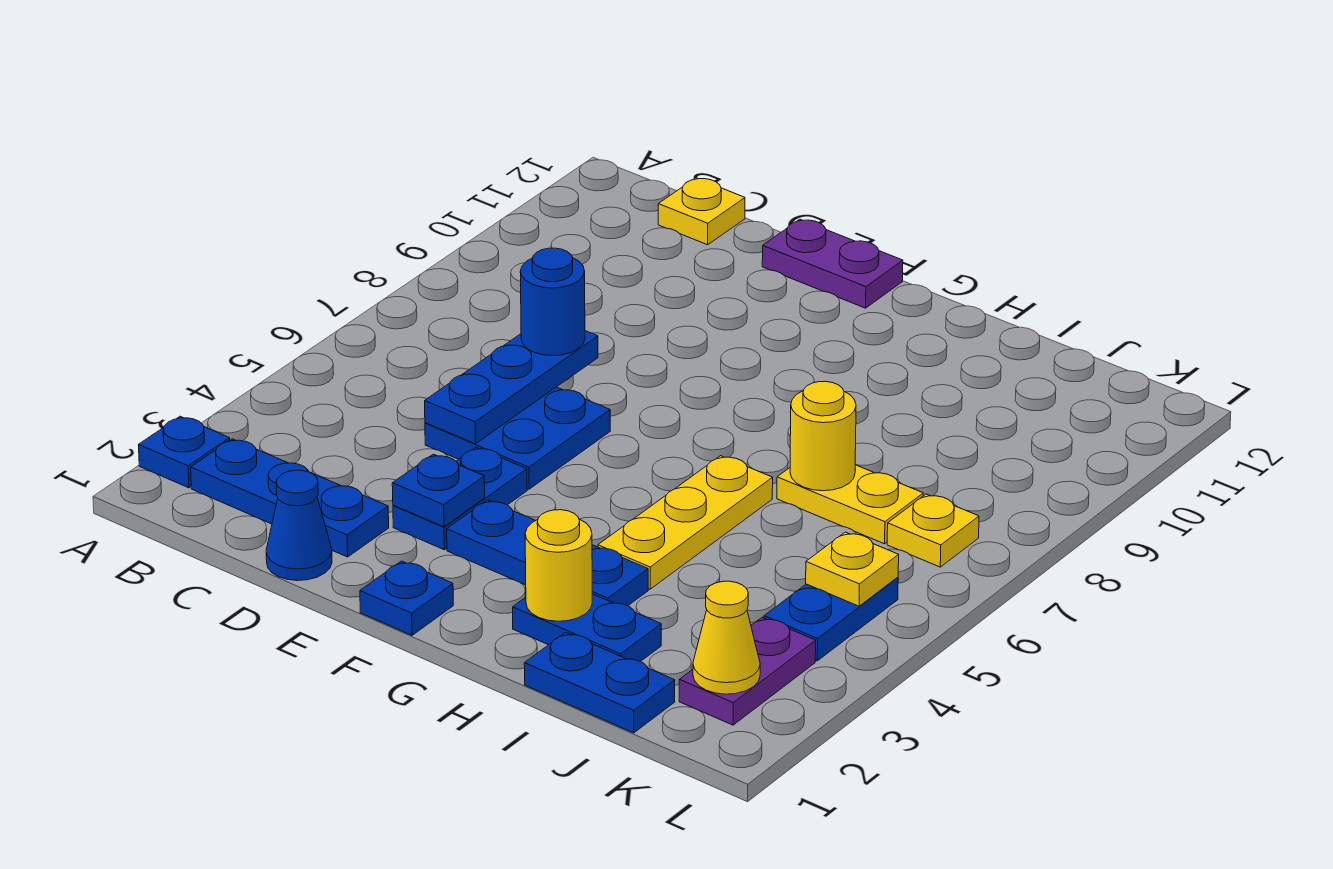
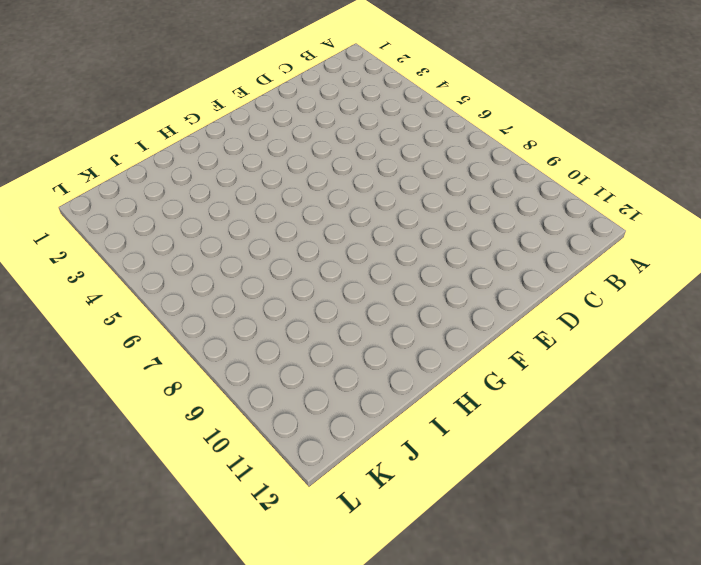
none -> blue plate A2 level 1
none -> blue plate B2:D2 level 1
none -> yellow plate C12 level 1

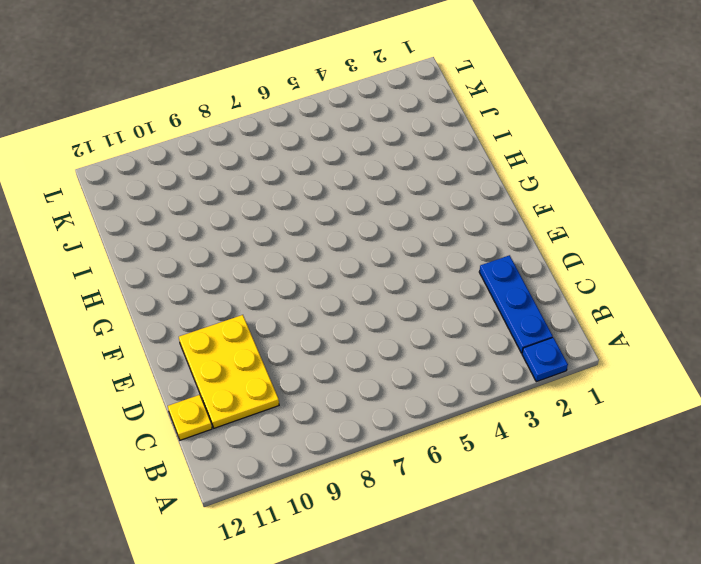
yellow plate C10:E11 level 1 -> none
none -> blue cone D1 level 1
none -> blue plate D5:E6 level 1
none -> blue plate E3:E4 level 1

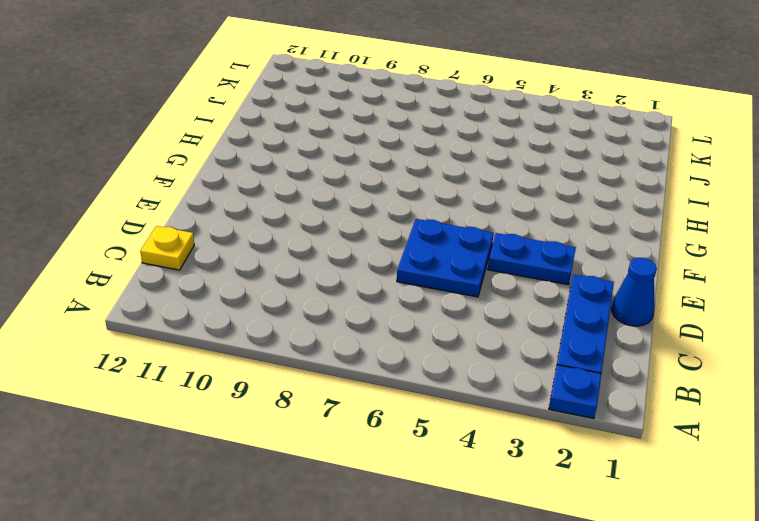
none -> purple plate E12:F12 level 1
none -> blue plate F1 level 1
none -> blue plate F3:H3 level 1

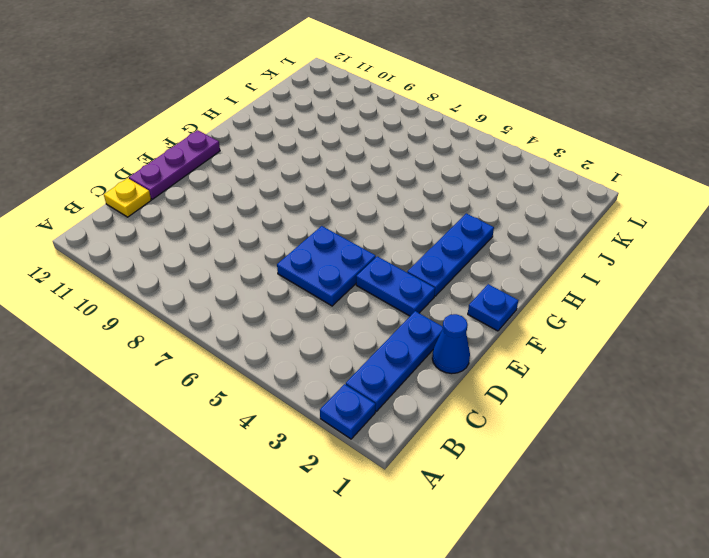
purple plate D12:F12 level 1 -> purple plate E12:F12 level 1
none -> blue plate H2:I2 level 1
none -> yellow plate H4:H6 level 1
none -> blue plate I1:J1 level 1

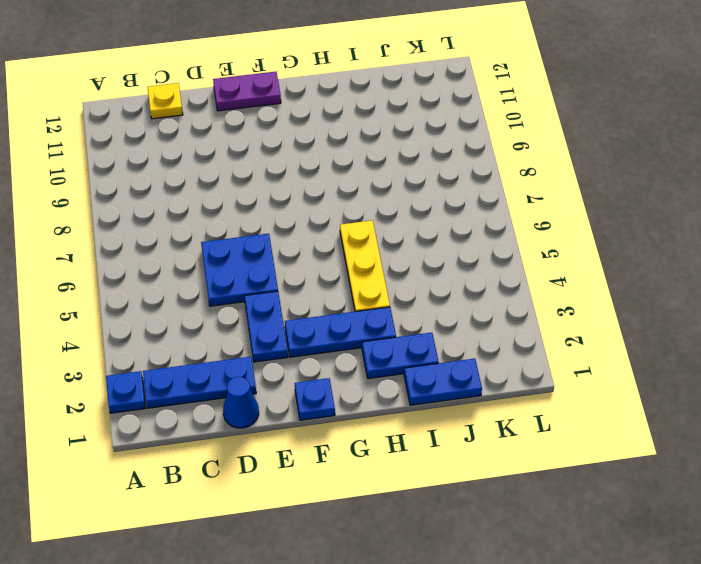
none -> yellow plate I7:J7 level 1
none -> purple plate K2:K3 level 1
none -> blue plate K4:K5 level 1

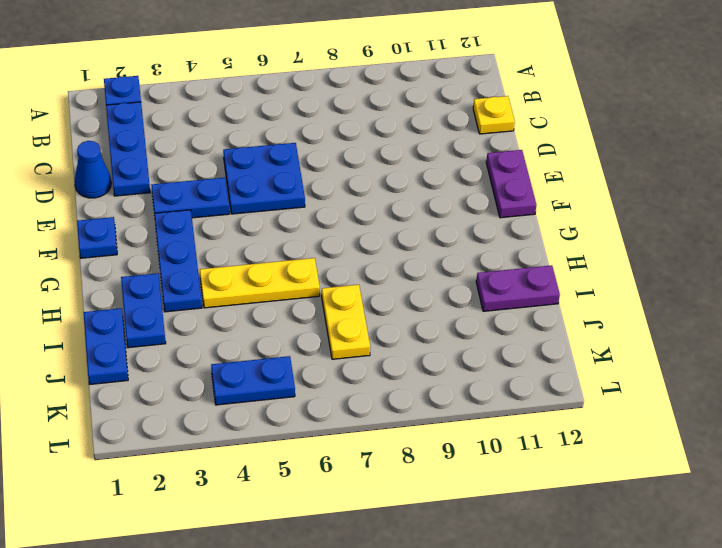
purple plate I11:I12 level 1 -> purple plate K2:K3 level 1
none -> yellow plate K7 level 1
none -> blue plate D5:D7 level 2
none -> blue plate E3 level 2

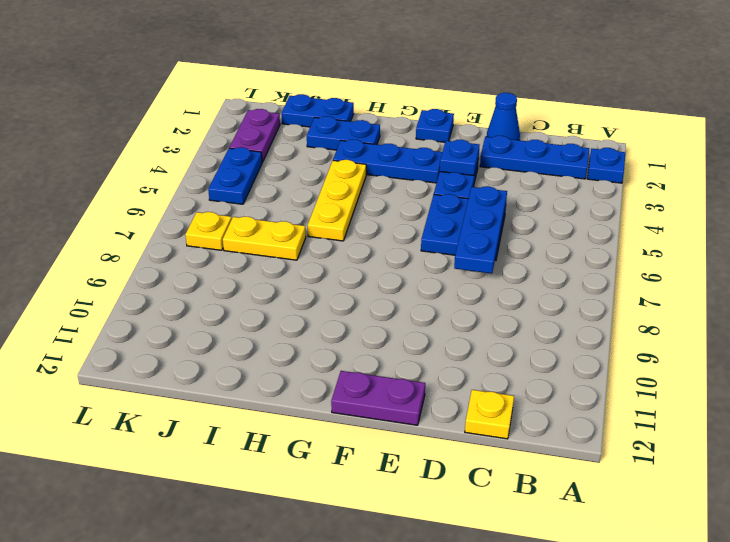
none -> yellow round brick H2 level 2
none -> yellow round brick I7 level 2
none -> yellow cone K2 level 2

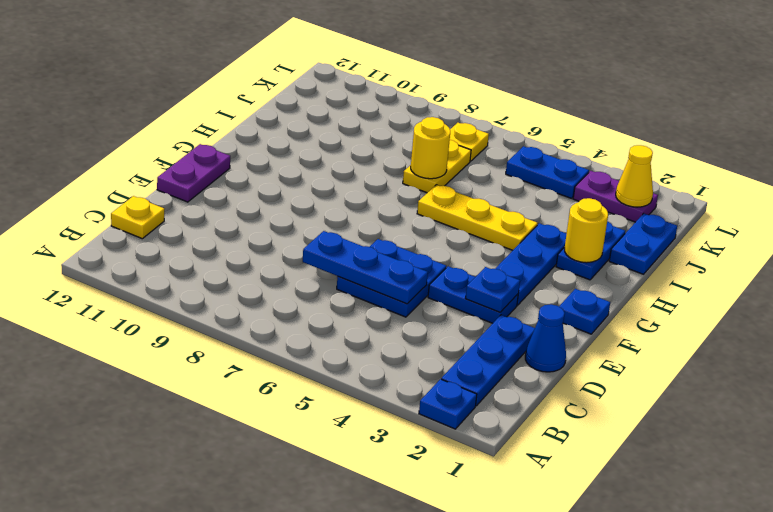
none -> yellow plate K5 level 2
none -> blue round brick D7 level 3

